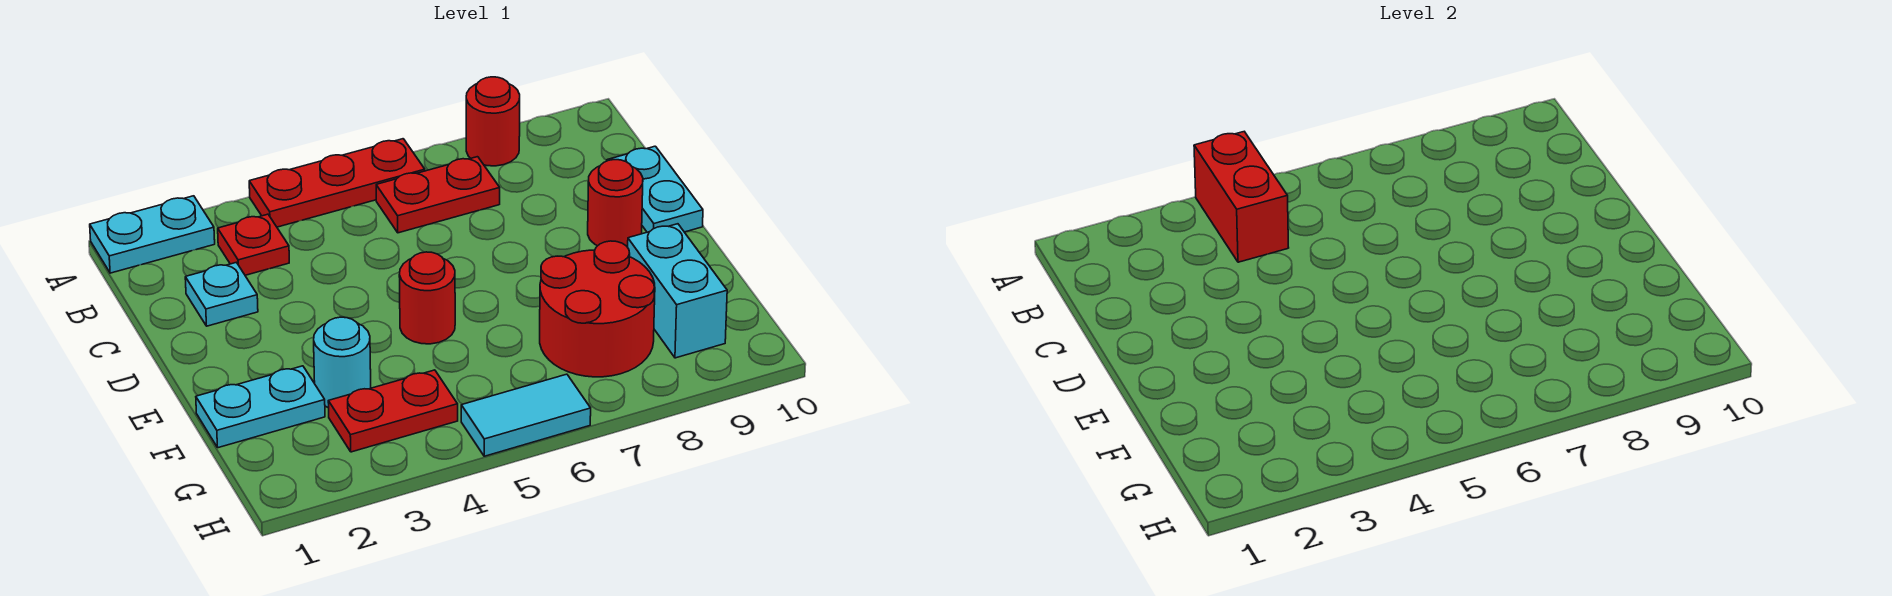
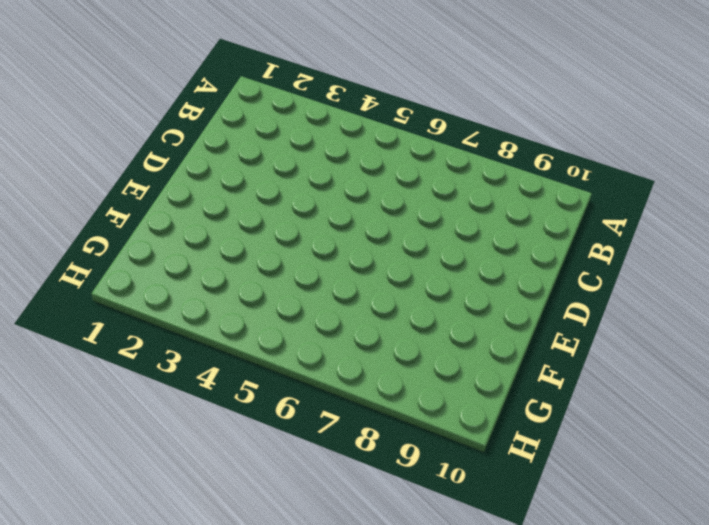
none -> cyan plate A1:A2 level 1
none -> red plate A4:A6 level 1
none -> red round brick A8 level 1

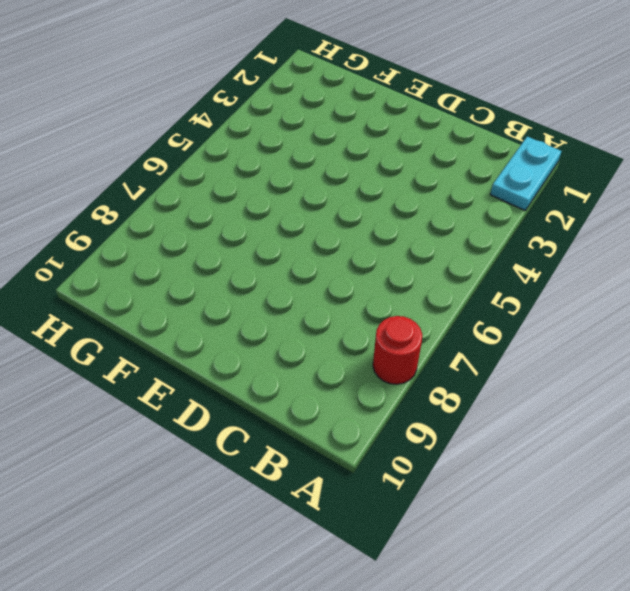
none -> red plate A4:A6 level 1
none -> red plate B3 level 1
none -> red plate B6:B7 level 1

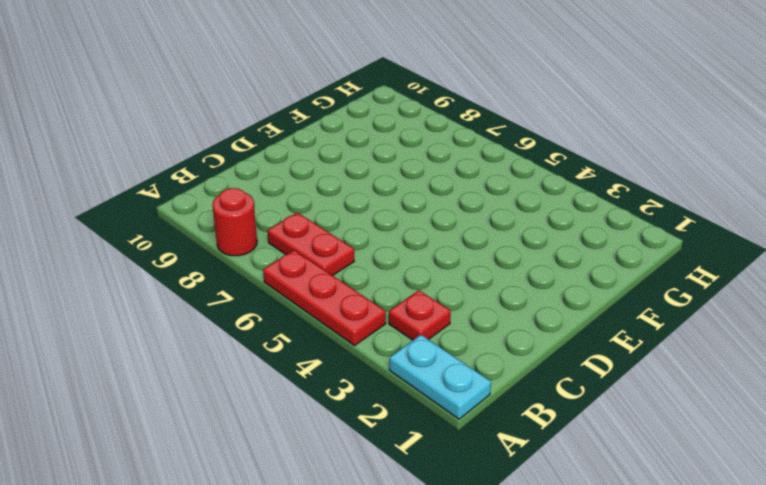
none -> cyan plate C2 level 1
none -> cyan plate C10:D10 level 1
none -> red round brick D9 level 1

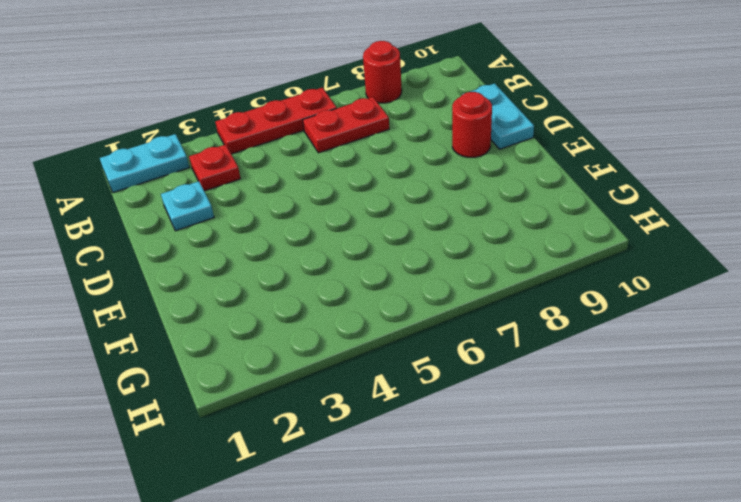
none -> red round brick E5 level 1
none -> cyan plate F1:F2 level 1
none -> cyan round brick F3 level 1

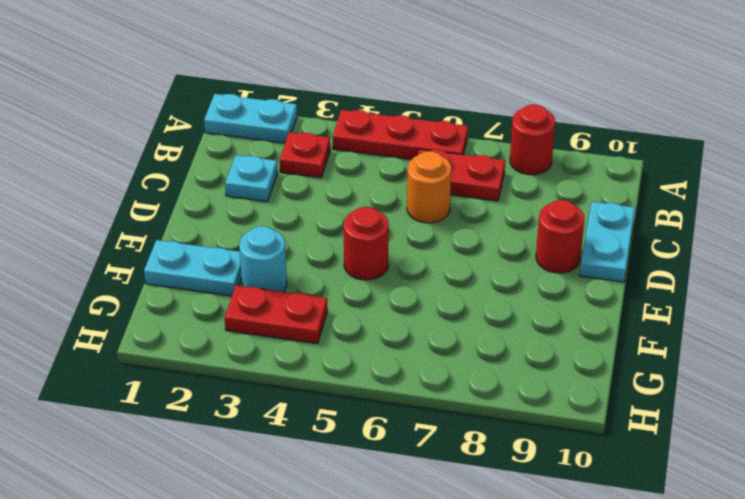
orange round brick C6 level 1 -> none
none -> red round brick F7:G8 level 1
none -> cyan brick F9:G9 level 1
none -> cyan tile H5:H6 level 1

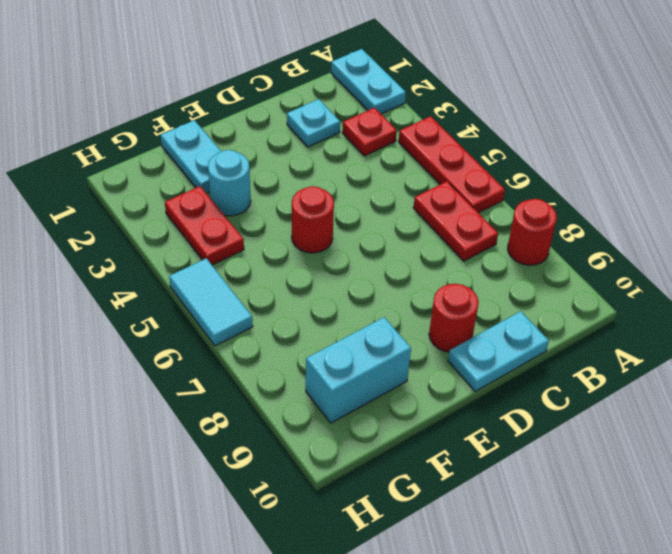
none -> red round brick F7:G8 level 1
none -> red brick A4:B4 level 2

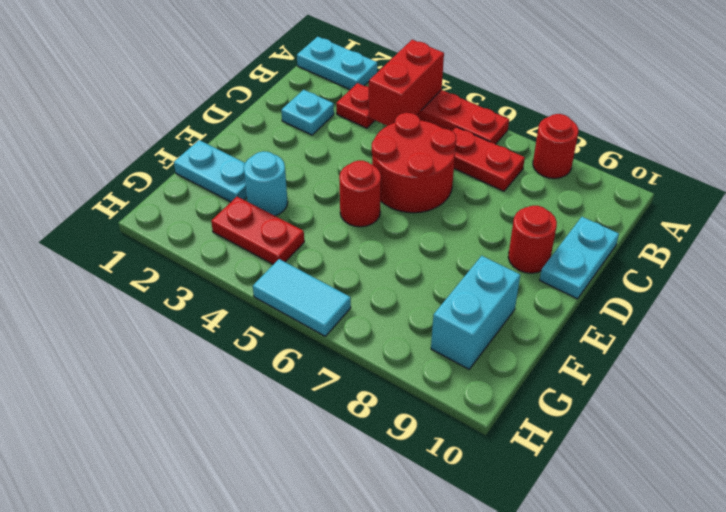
red round brick C5:D6 level 1 -> red round brick F7:G8 level 1

